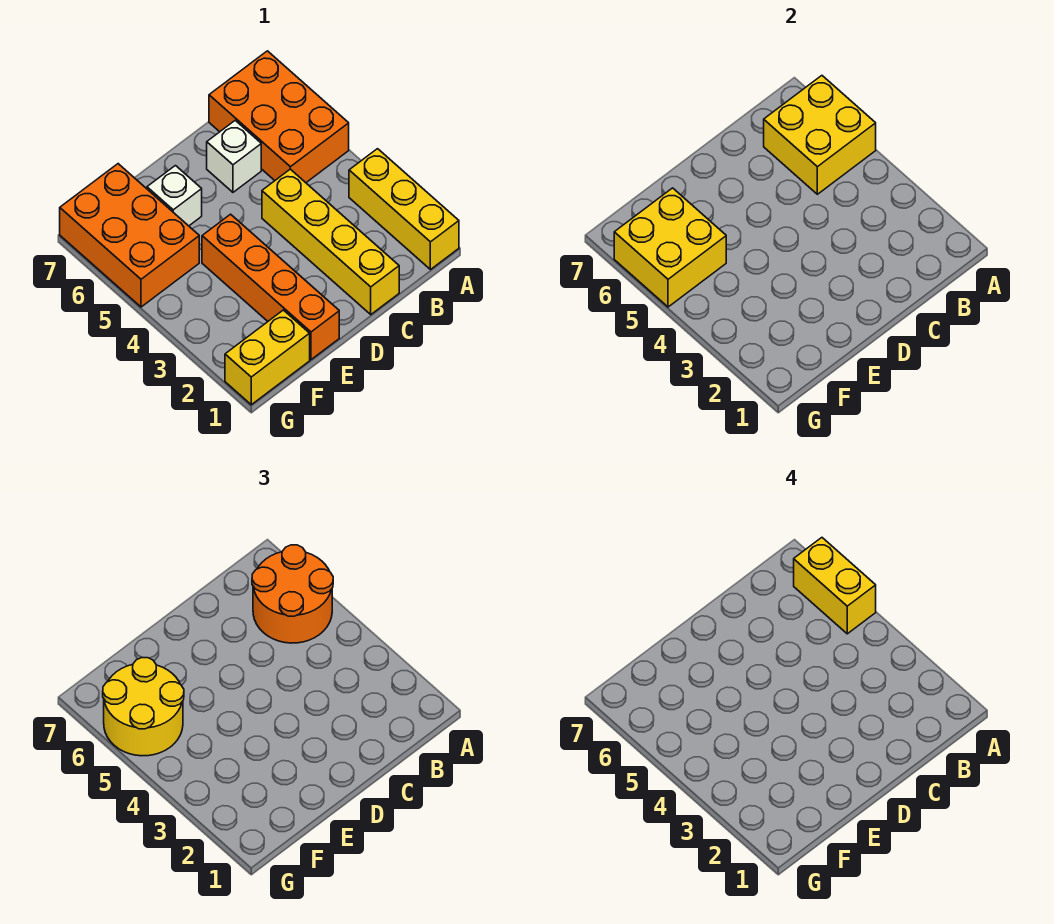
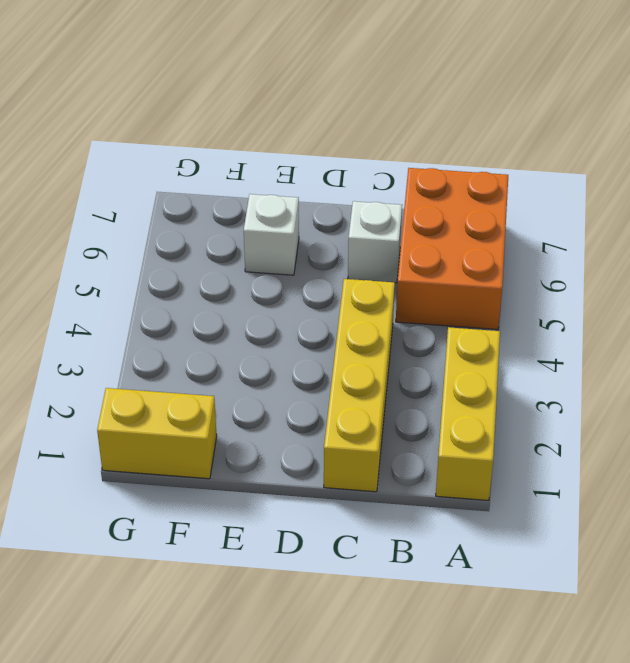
none -> orange brick E1:E4 level 1
none -> orange brick F5:G7 level 1
none -> yellow brick A5:B6 level 2

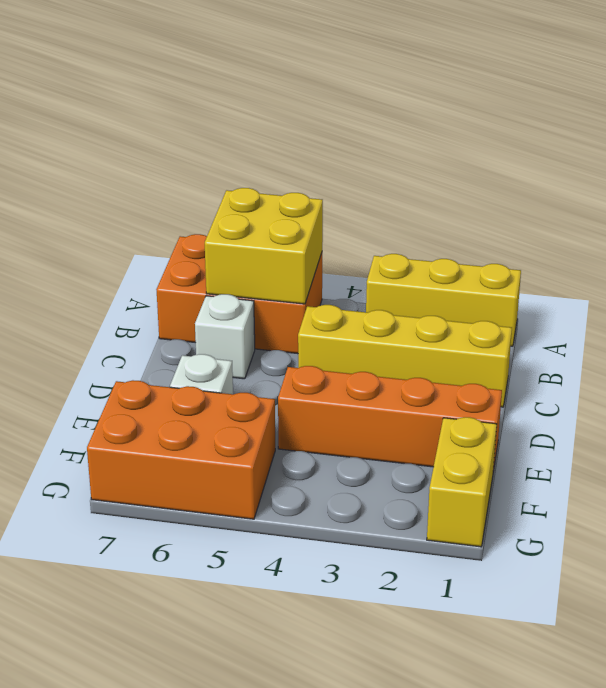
none -> yellow brick F5:G6 level 2
none -> orange round brick A5:B6 level 3
none -> yellow round brick F5:G6 level 3

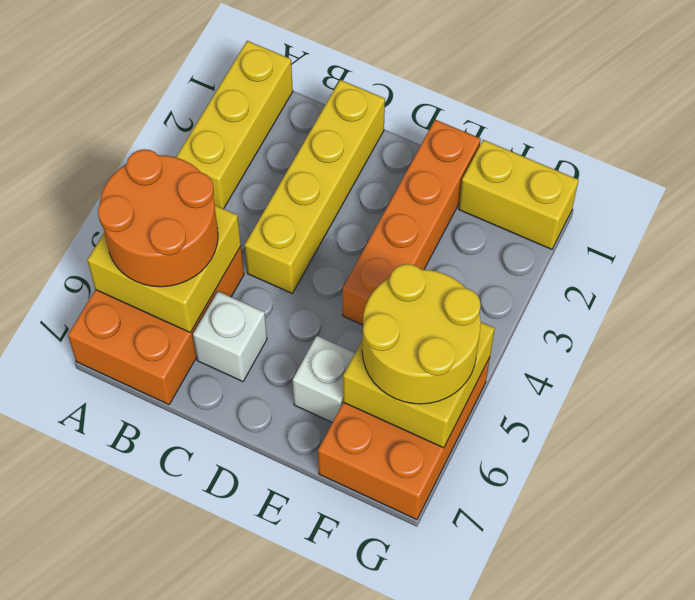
none -> yellow brick A5:A6 level 4

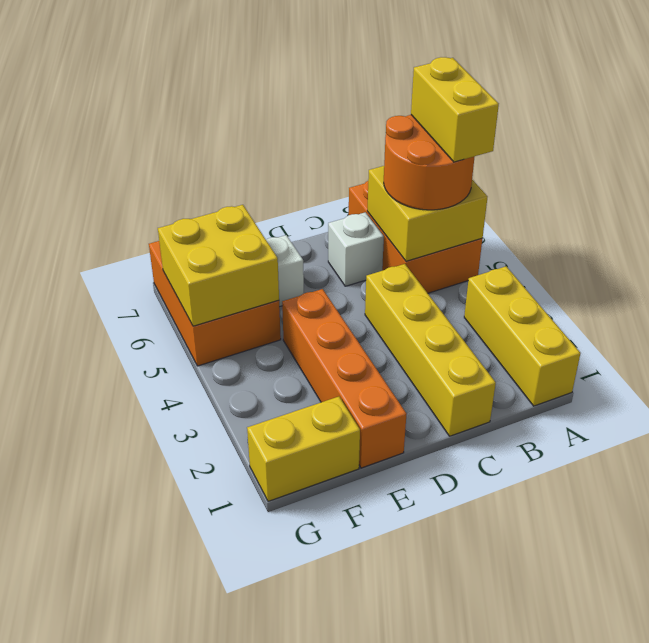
none -> yellow round brick F5:G6 level 3

